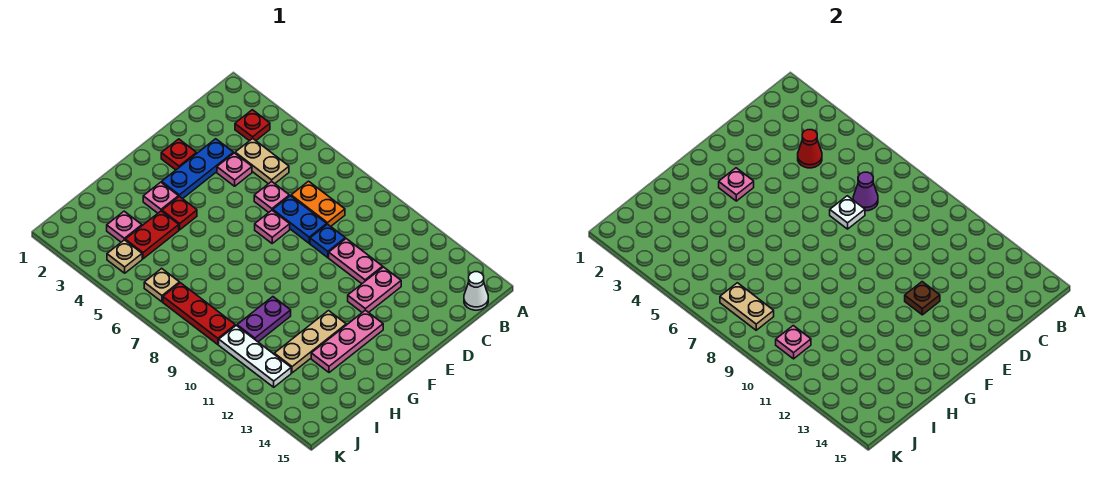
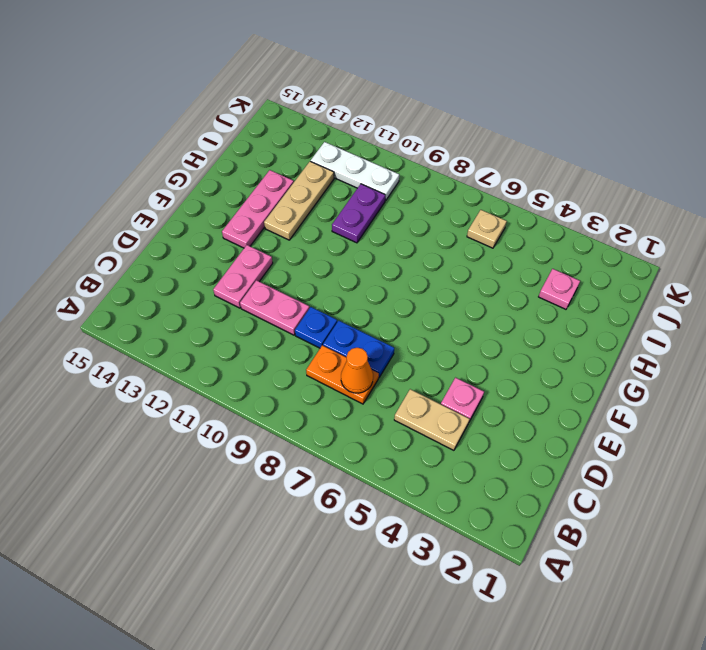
orange cone C7 level 2 -> purple cone C7 level 2
none -> red plate B3 level 1
none -> white cone B15 level 1
none -> blue plate D3:F3 level 1
none -> pink plate D6 level 1

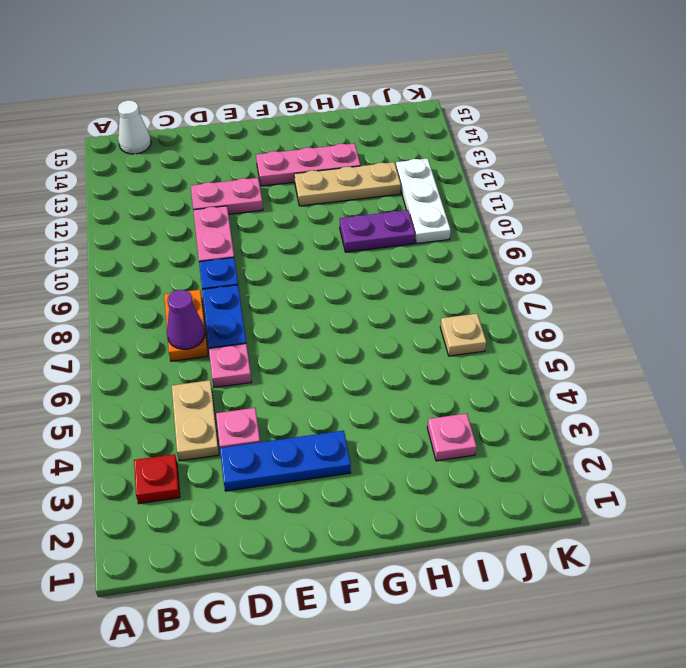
none -> red plate E2 level 1
none -> pink plate E7 level 1
none -> pink plate G3 level 1
none -> red plate G4 level 1

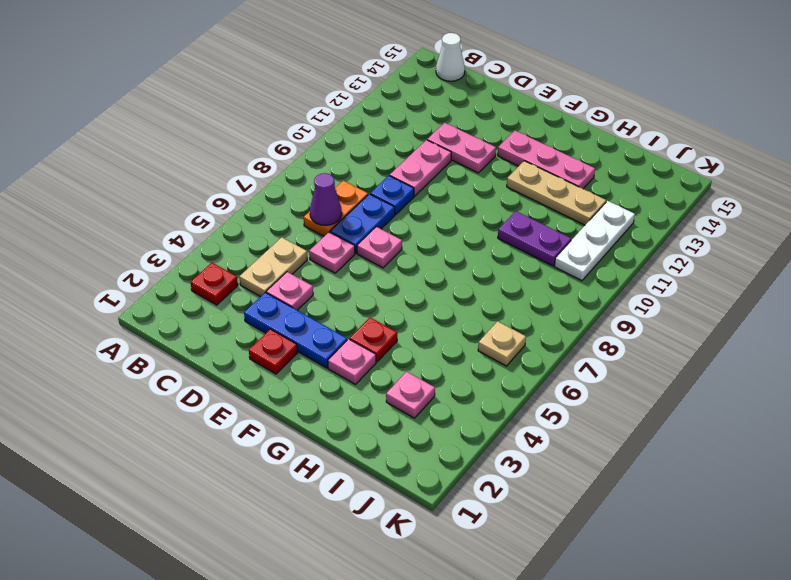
none -> red plate H4:I4 level 1
none -> tan plate J4 level 1
none -> red plate J7:J9 level 1
none -> red cone C4 level 2

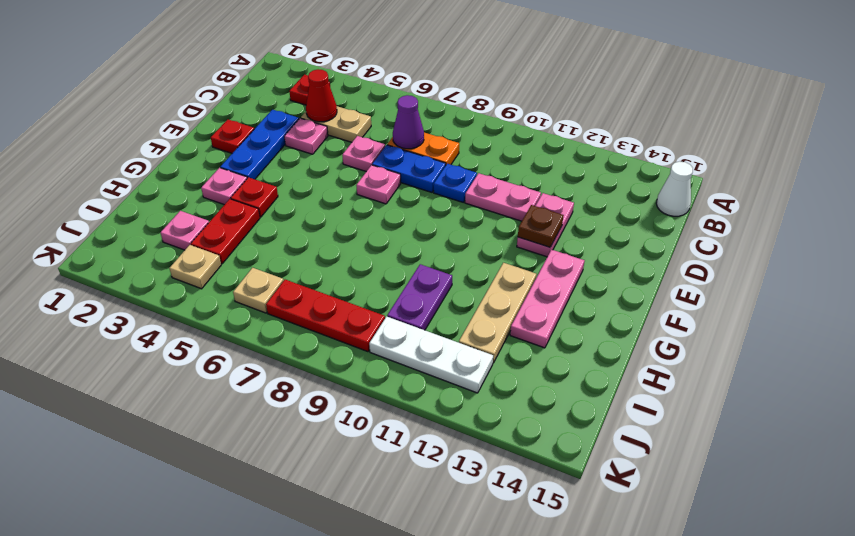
none -> white plate D7 level 2
none -> pink plate F3 level 2
none -> tan plate J7:J8 level 2
none -> pink plate J10 level 2

